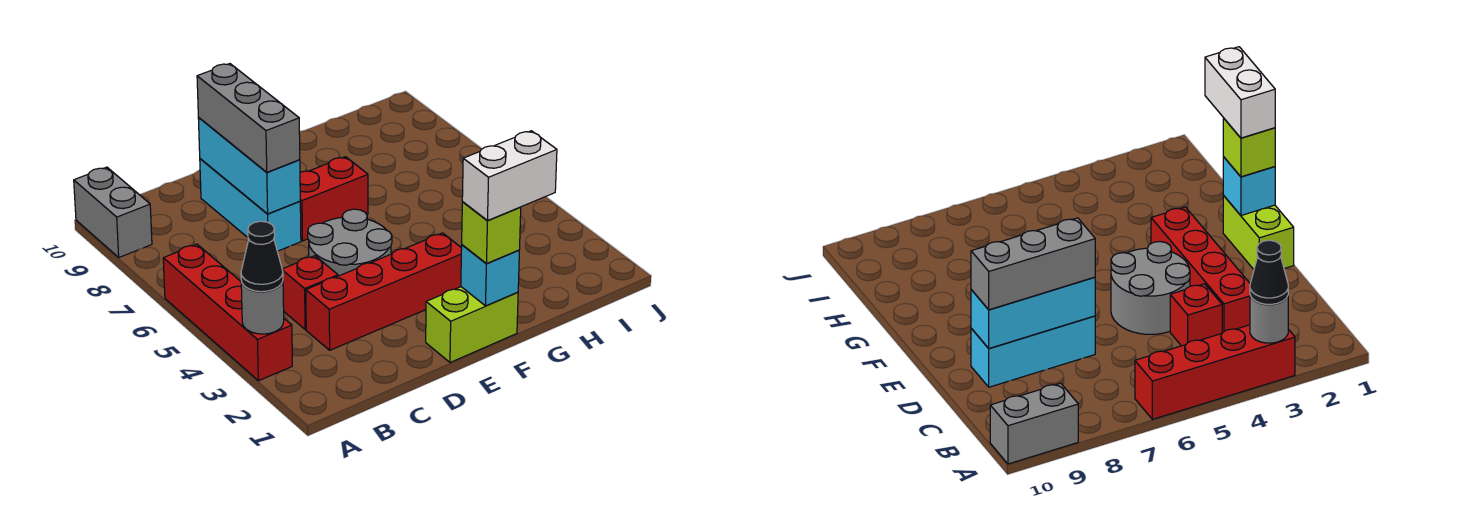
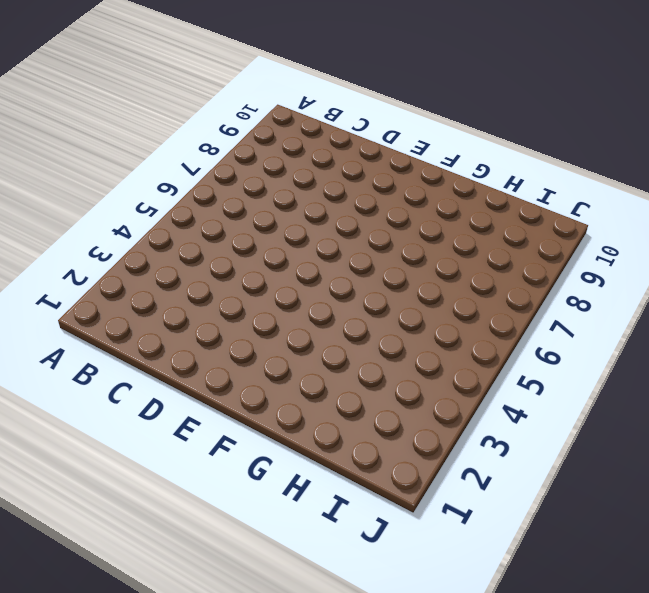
none -> red brick A3:A6 level 1
none -> grey brick A9:A10 level 1
none -> red brick C3:F3 level 1

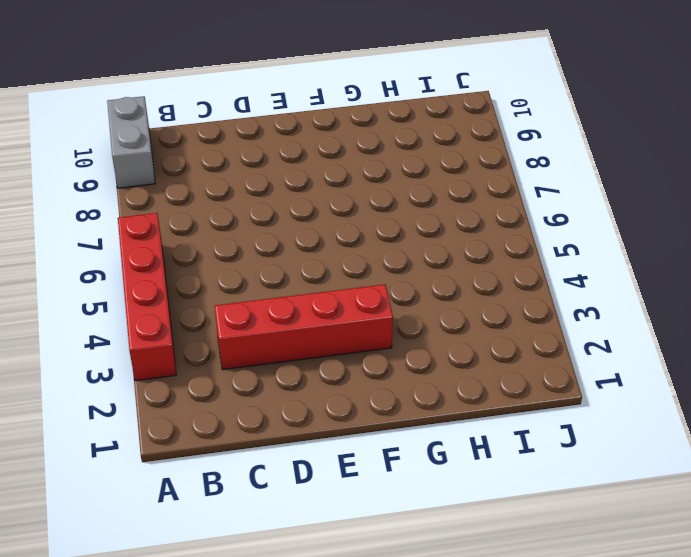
none -> red brick C4 level 1
none -> grey round brick D4:E5 level 1
none -> cyan brick D7:D9 level 1

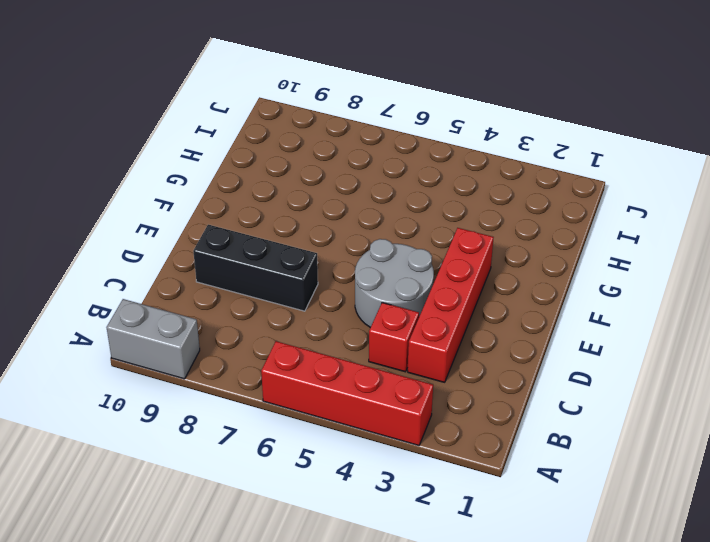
black brick D7:D9 level 1 -> cyan brick D7:D9 level 1
none -> lime brick E1:F1 level 1
none -> red brick E7:F7 level 1
none -> grey round brick A3 level 2

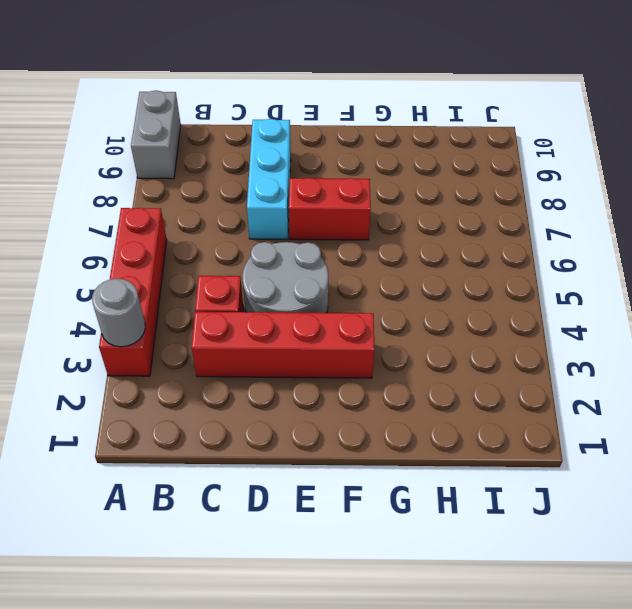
none -> lime brick E1:F1 level 1
none -> cyan brick D7:D9 level 2
none -> cyan brick F1 level 2

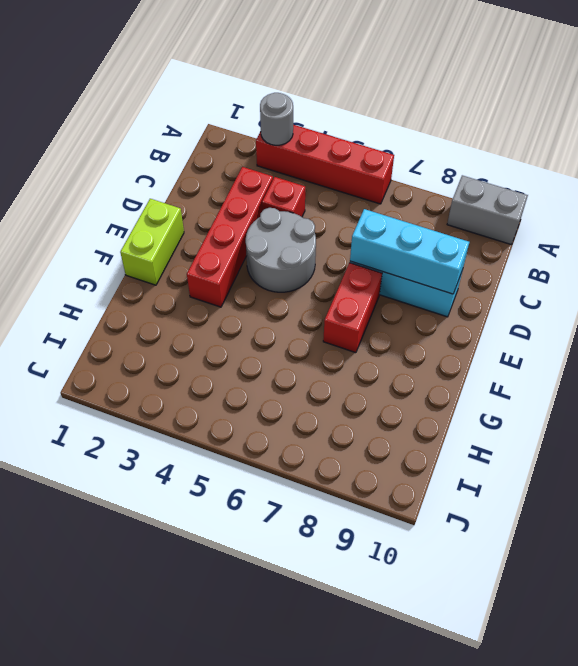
none -> cyan brick F1 level 2
none -> black cone A3 level 3
none -> grey brick D7:D9 level 3

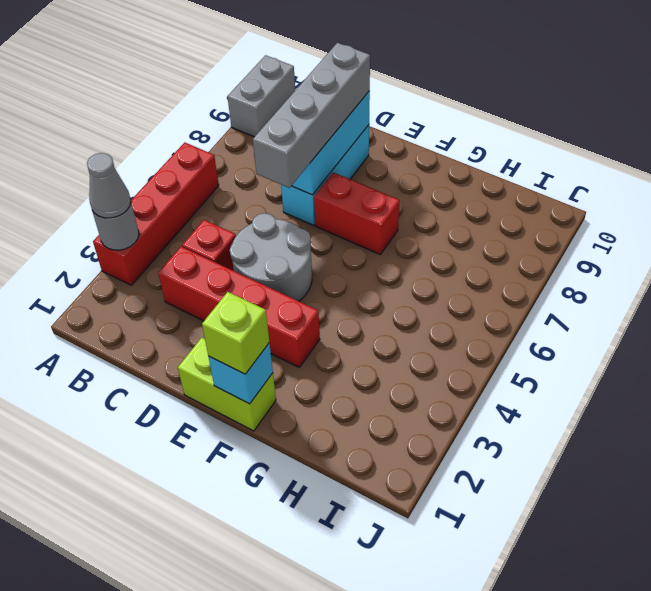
grey cone A3 level 3 -> black cone A3 level 3
grey brick D6:D9 level 3 -> grey brick D7:D9 level 3
none -> white brick F1:G1 level 4

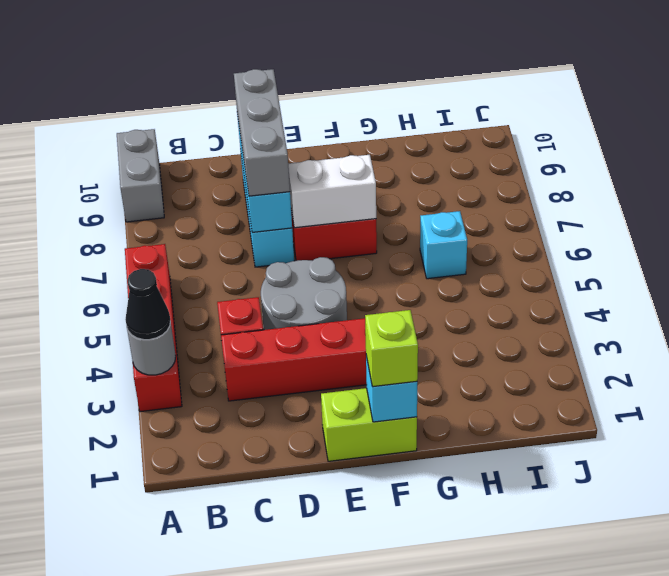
white brick E7:F7 level 2 -> white brick F1:G1 level 4
cyan brick H6 level 1 -> none

